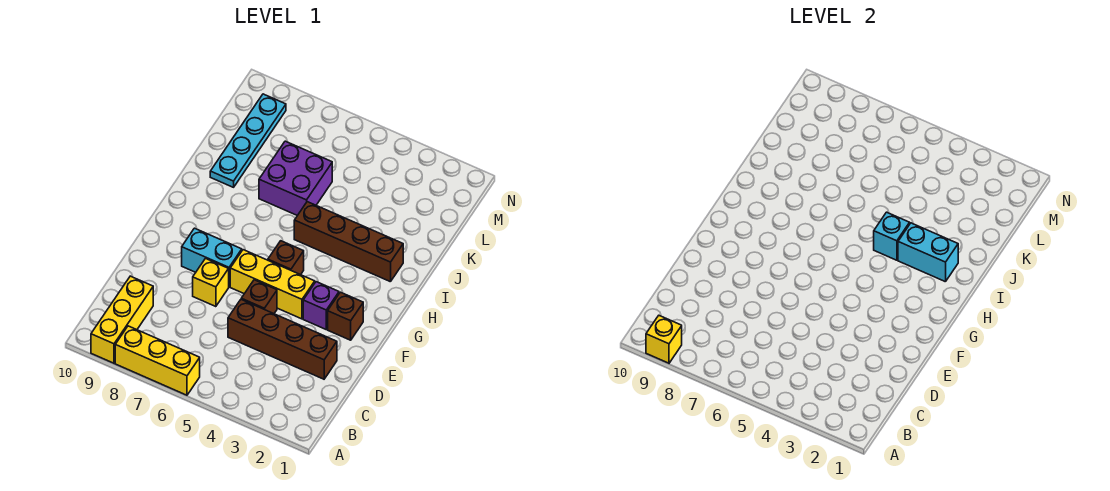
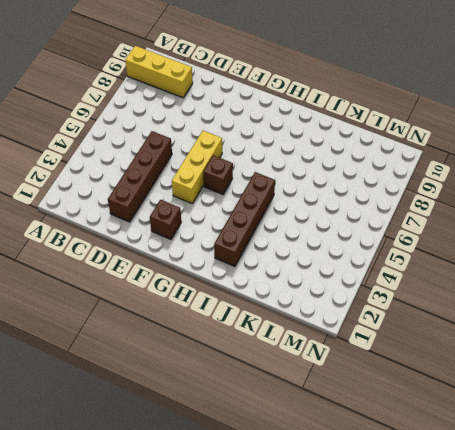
none -> yellow brick A6:A8 level 1
none -> brown brick E5 level 1
none -> yellow brick E7 level 1

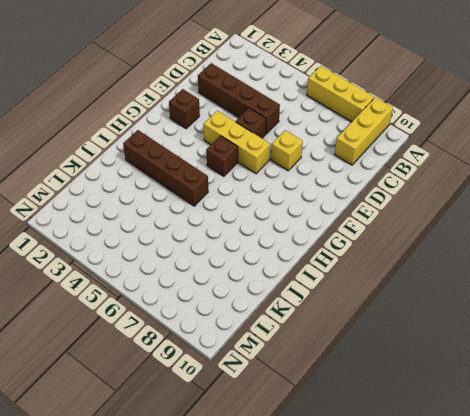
none -> purple brick F3 level 1
none -> cyan brick F7:F8 level 1
none -> purple brick J6:K7 level 1

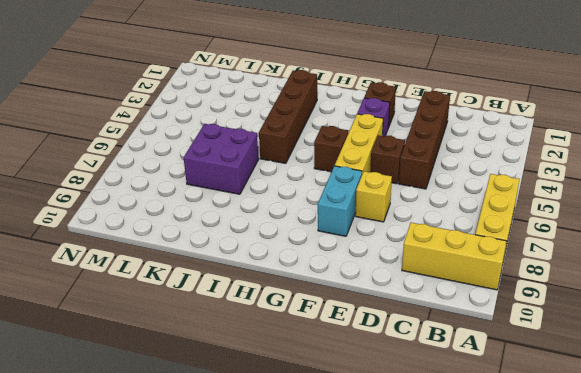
none -> cyan plate J9:M9 level 1
none -> yellow brick A9 level 2
none -> cyan brick I2:I3 level 2

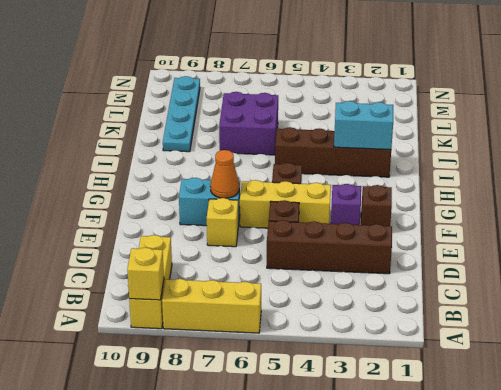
orange cone F7 level 2 -> none
none -> cyan brick I4 level 2

